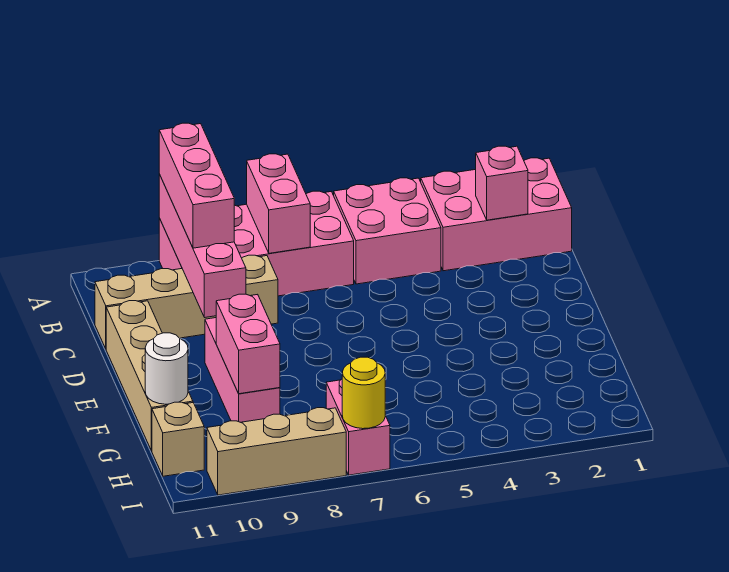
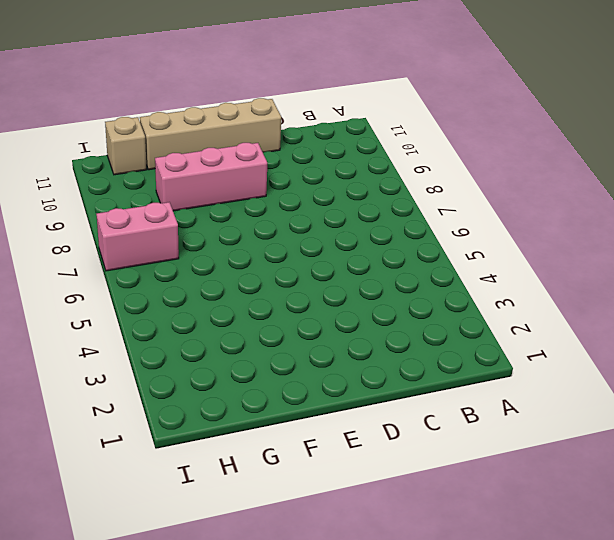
none -> pink brick A1:B3 level 1
none -> pink brick A4:B5 level 1
none -> pink brick A6:B9 level 1

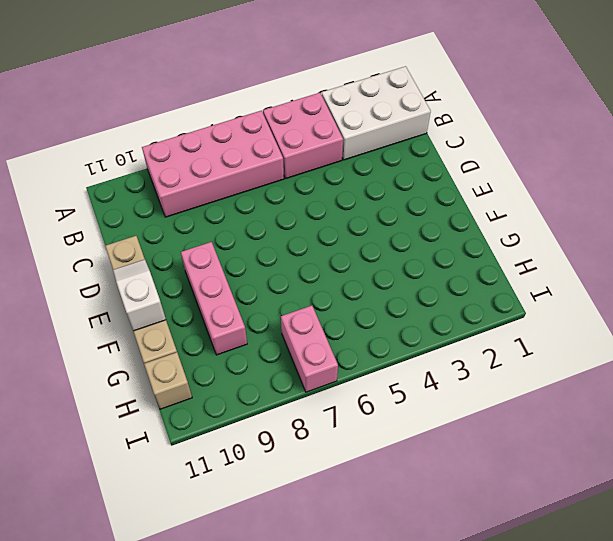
white brick A1:B3 level 1 -> pink brick A1:B3 level 1
white slope E11:F11 level 2 top F -> none
none -> tan brick C8:C11 level 1
none -> tan brick I8:I10 level 1
none -> pink brick A7:B7 level 2

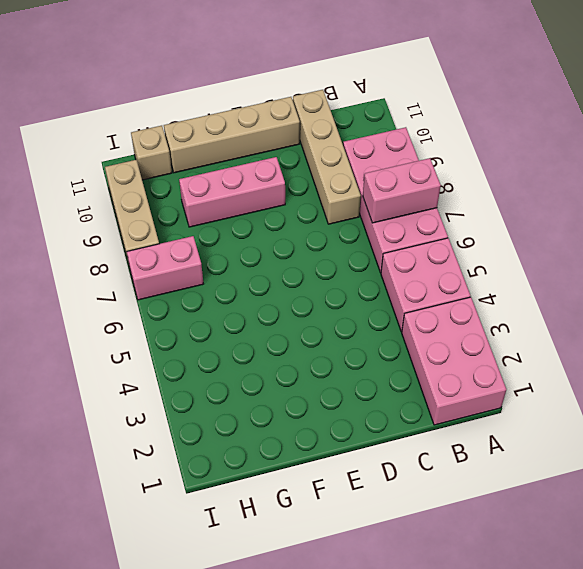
none -> pink brick A9:D9 level 2
none -> pink brick B2 level 2
none -> pink brick F9:G9 level 2

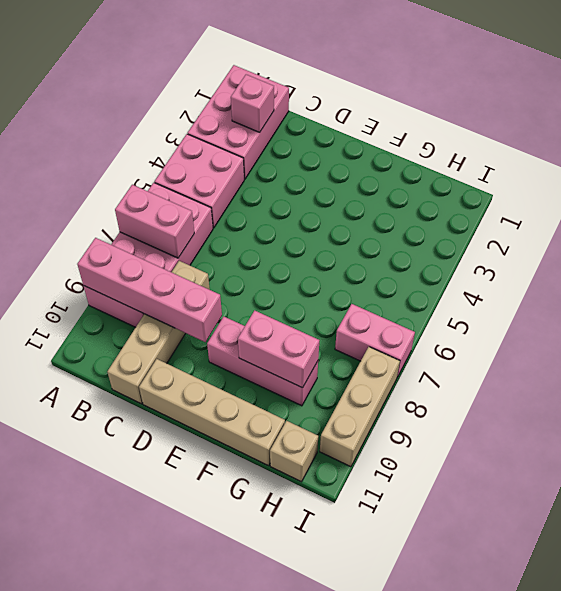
none -> white round brick G11 level 2
none -> yellow round brick I7 level 2
none -> pink brick A9:C9 level 3

